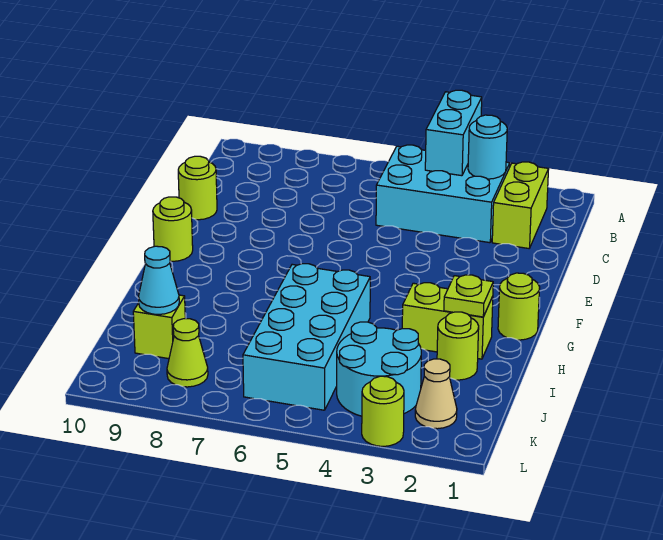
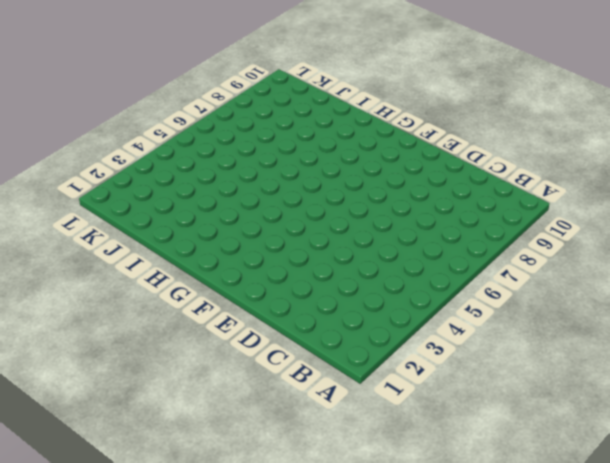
none -> lime brick B2:C2 level 1
none -> cyan brick B3:C5 level 1
none -> lime round brick D10 level 1

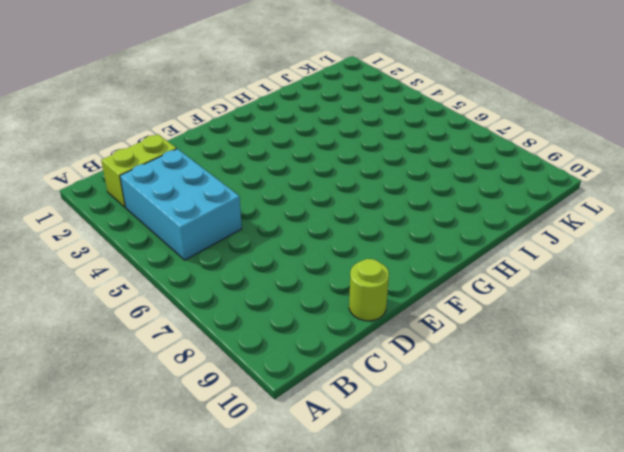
none -> lime round brick F10 level 1
none -> lime round brick G1 level 1
none -> lime brick H2:H3 level 1

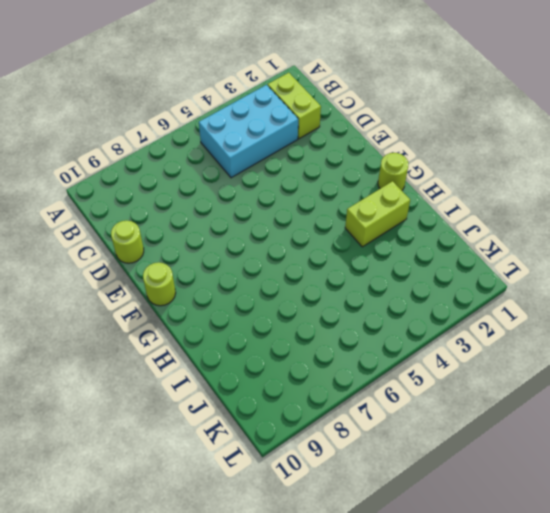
none -> cyan brick H5:K6 level 1
none -> lime round brick I2 level 1
none -> cyan round brick J3:K4 level 1

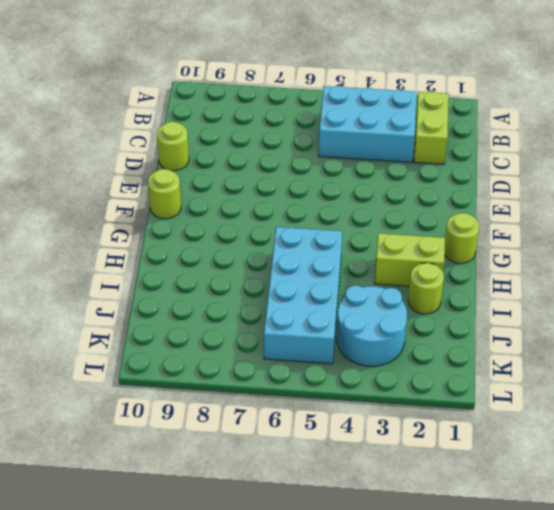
none -> lime brick J9 level 1
none -> tan cone K2 level 1
none -> lime cone K8 level 1

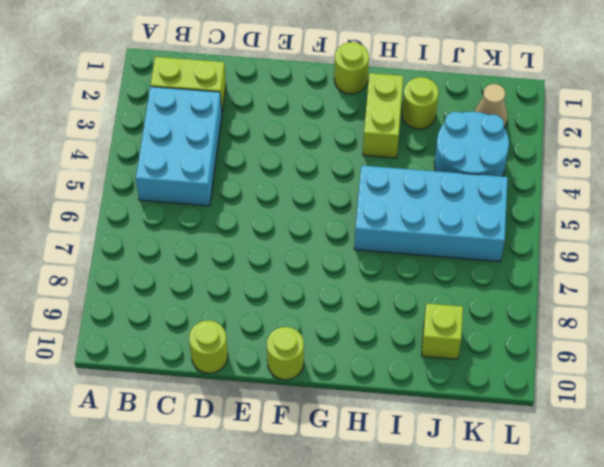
none -> lime cone K8 level 1
none -> lime round brick L3 level 1
none -> cyan brick A4:B4 level 2

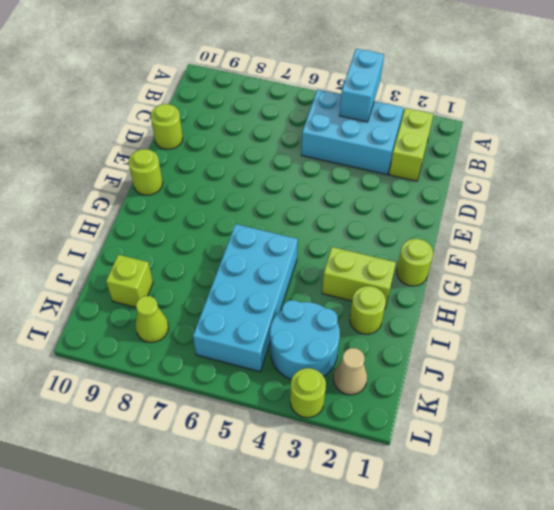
none -> cyan round brick B3 level 2
none -> lime plate H2 level 2
none -> cyan cone J9 level 2

